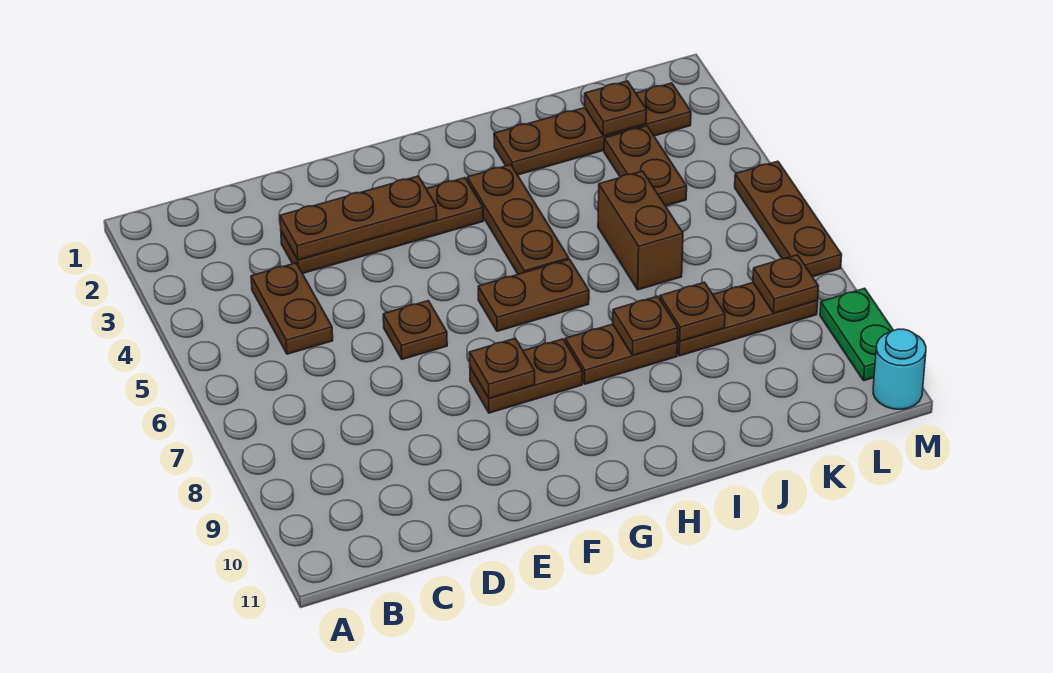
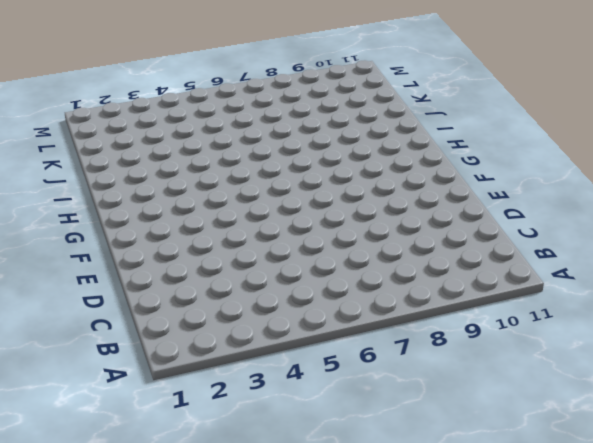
none -> brown plate C4:C5 level 1
none -> brown plate D3:G3 level 1
none -> brown plate E6 level 1

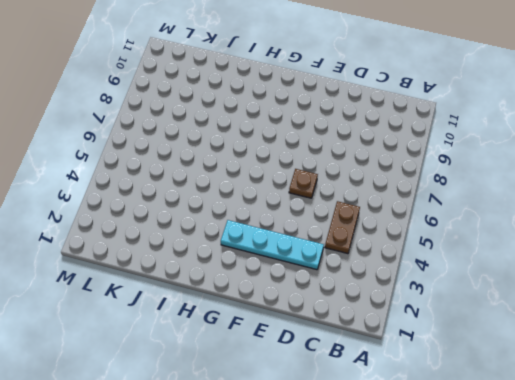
cyan plate D3:G3 level 1 -> brown plate D3:G3 level 1
none -> brown plate F8:G8 level 1
none -> brown plate G6:H6 level 1
none -> brown plate H3:H5 level 1

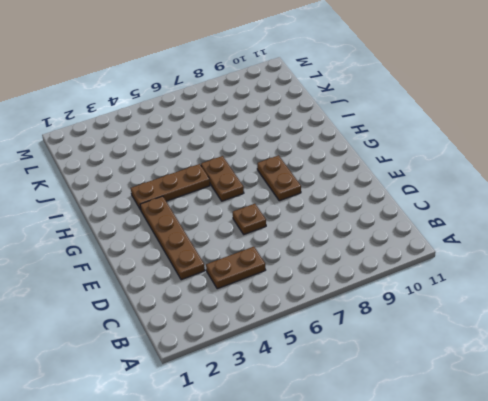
none -> brown plate H8:I8 level 1
none -> brown plate I2:L2 level 1
none -> brown brick J5:J6 level 1

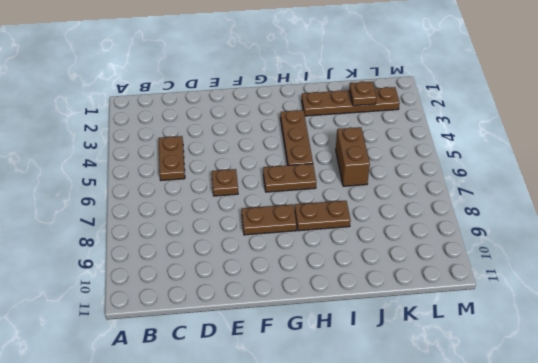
none -> brown plate D3:G3 level 1
none -> brown plate J8:L8 level 1
none -> brown plate K3:K4 level 1

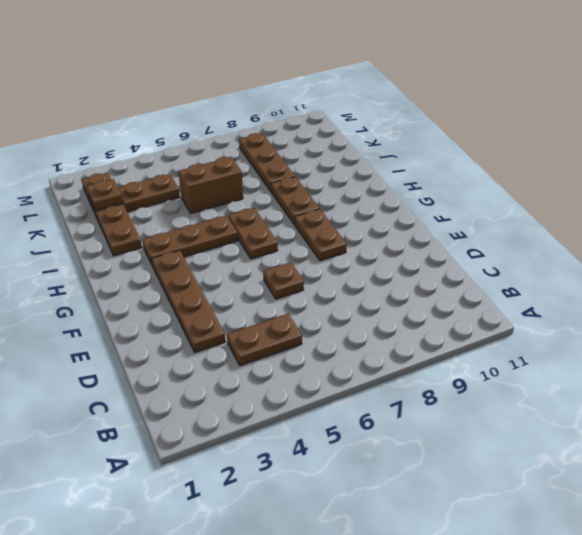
none -> brown plate M5:M7 level 1
none -> green plate M9:M10 level 1
none -> cyan round brick M11 level 1

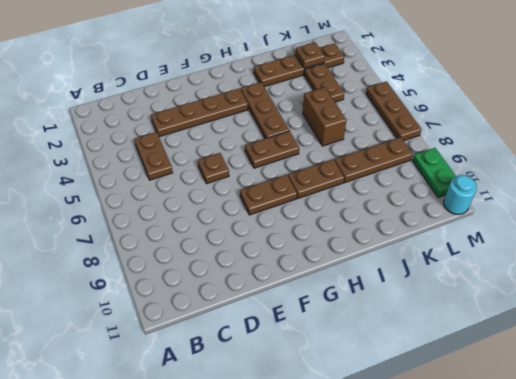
none -> brown plate D3:F3 level 2
none -> brown plate F8 level 2
none -> brown plate I8 level 2

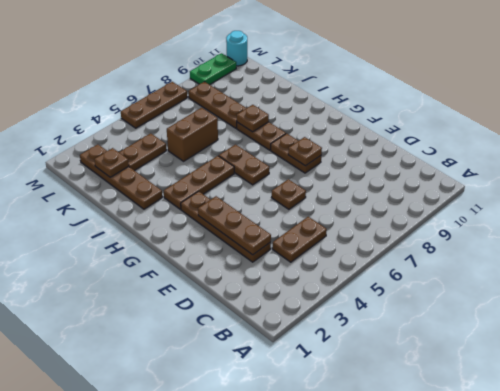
none -> brown plate J8 level 2
none -> brown plate L8 level 2

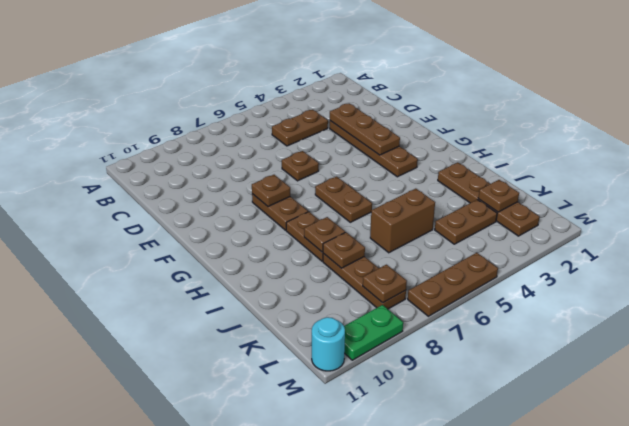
none -> brown plate H3:H5 level 1

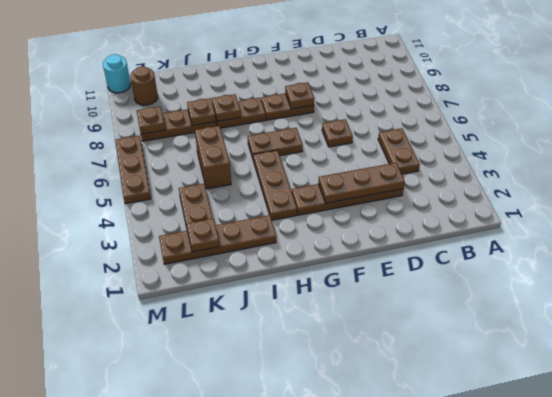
brown round brick L10 level 1 -> none
none -> green plate M9:M10 level 1

